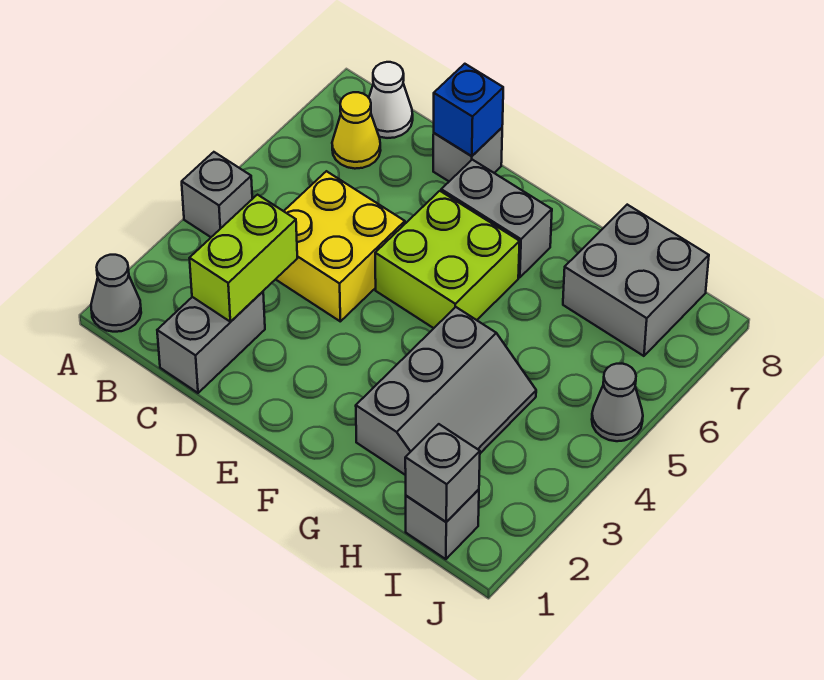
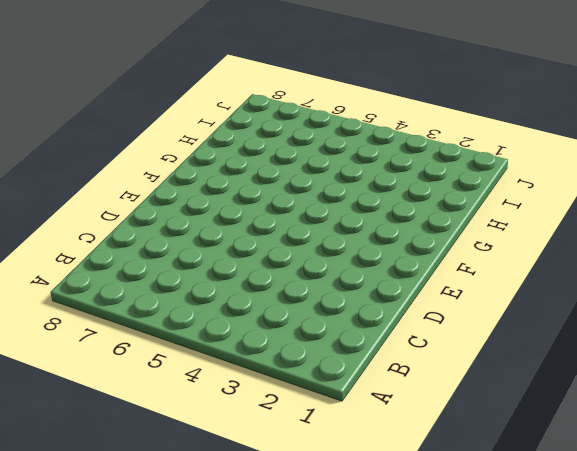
none -> grey cone A1 level 1
none -> grey brick A4 level 1
none -> yellow cone B7 level 1

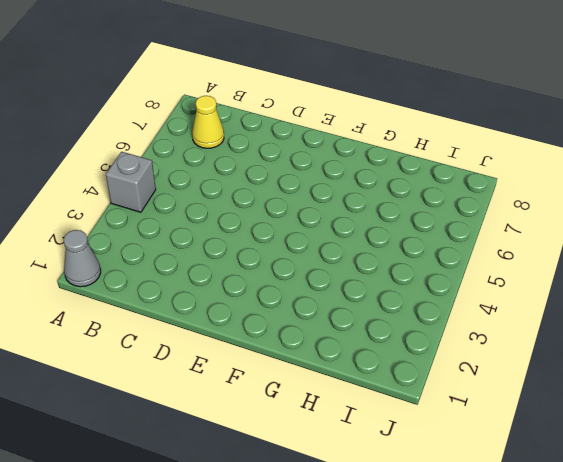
none -> white cone B8 level 1
none -> grey brick C1:C2 level 1
none -> yellow brick C4:D5 level 1

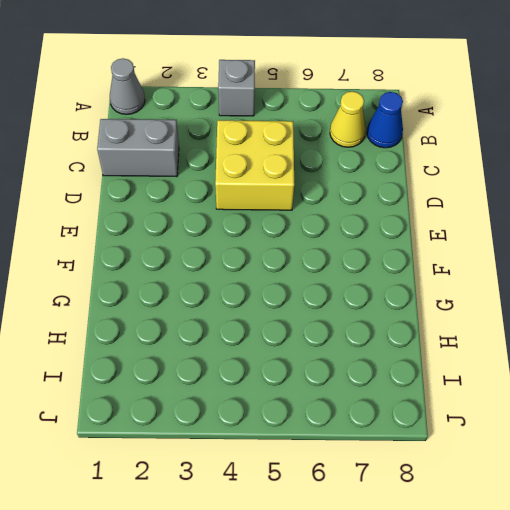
blue cone B8 level 1 -> white cone B8 level 1
none -> grey brick D8 level 1
none -> lime brick E5:F6 level 1
none -> grey brick E7:F7 level 1

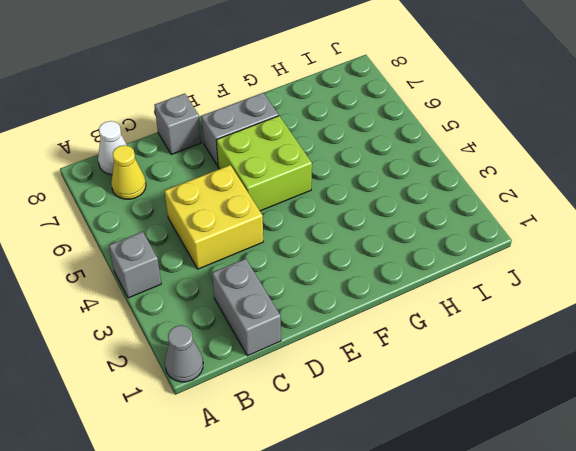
none -> grey slope G2:H4 level 1 top G
none -> grey brick H7:I8 level 1
none -> grey brick I1 level 1

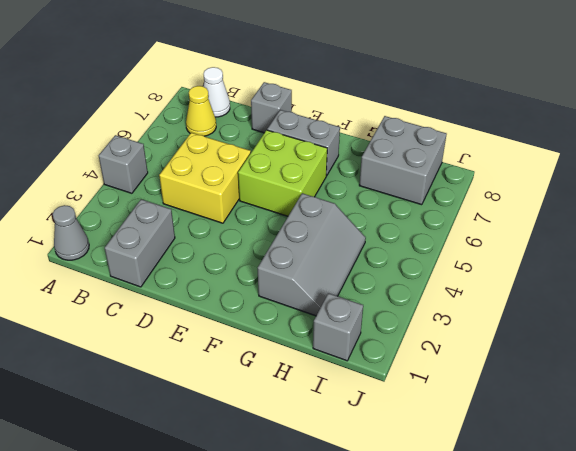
none -> grey cone J5 level 1
none -> lime brick C2:C3 level 2
none -> blue brick D8 level 2

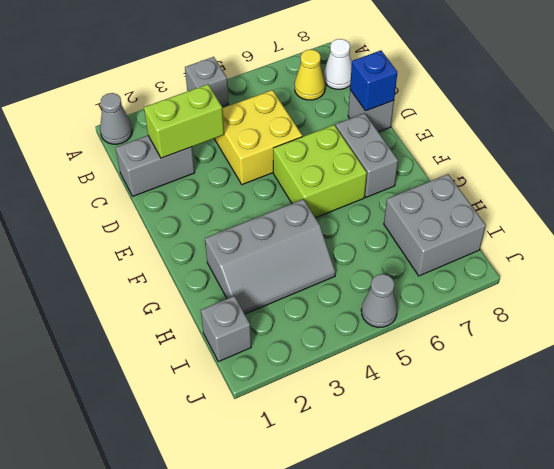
none -> grey brick I1 level 2

